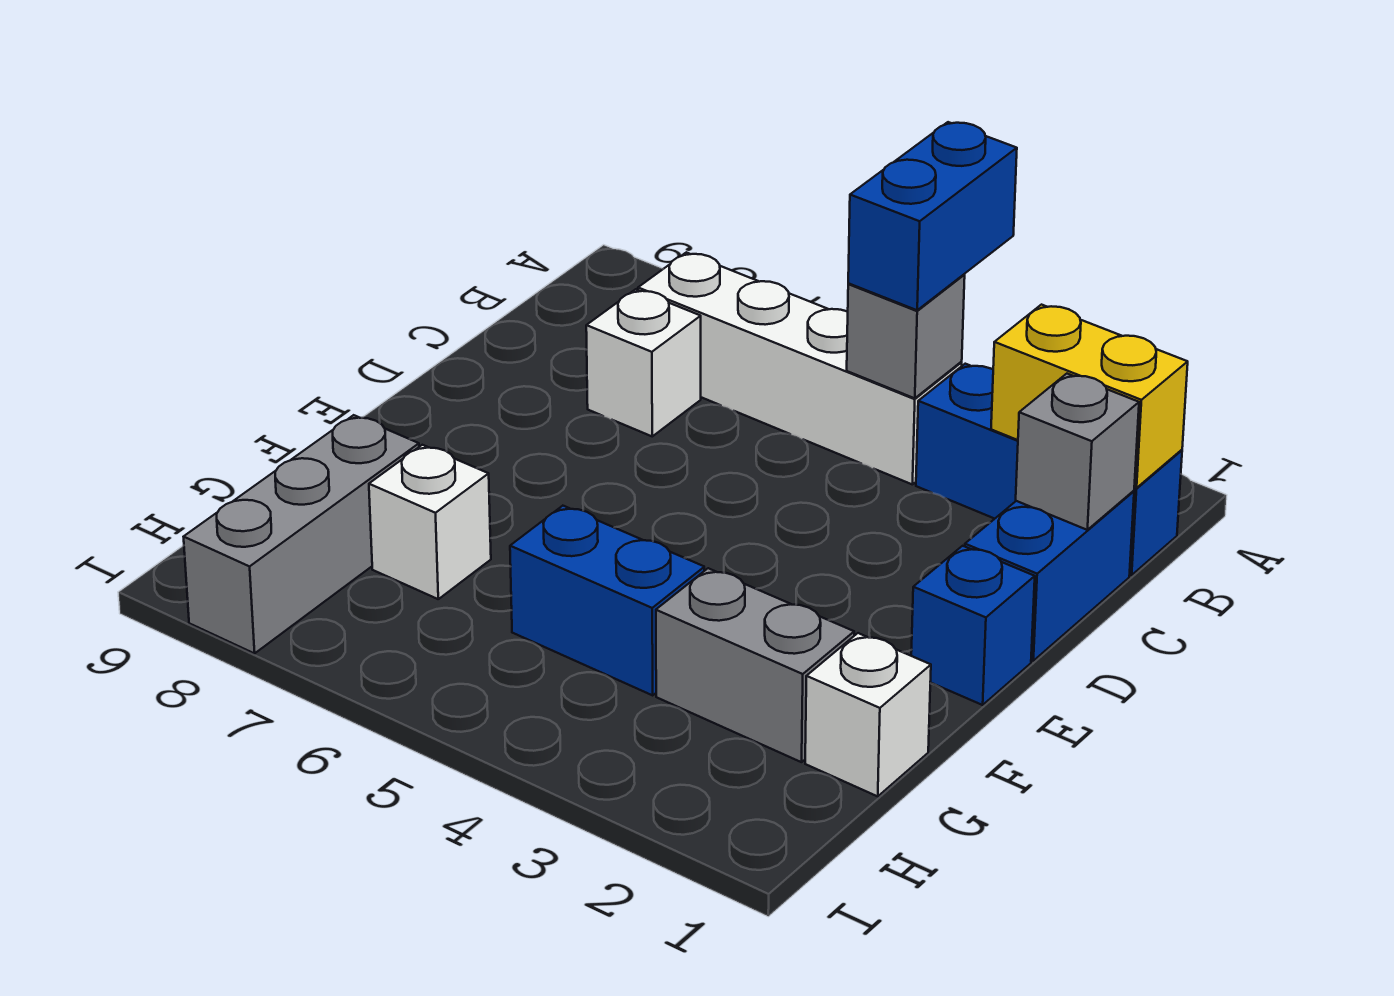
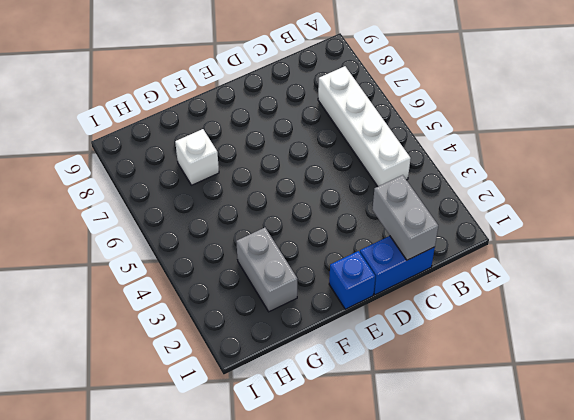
grey brick C1:C2 level 2 -> grey brick C1 level 2
none -> blue brick B1:B3 level 1
none -> white brick C7 level 1
none -> white brick G1 level 1

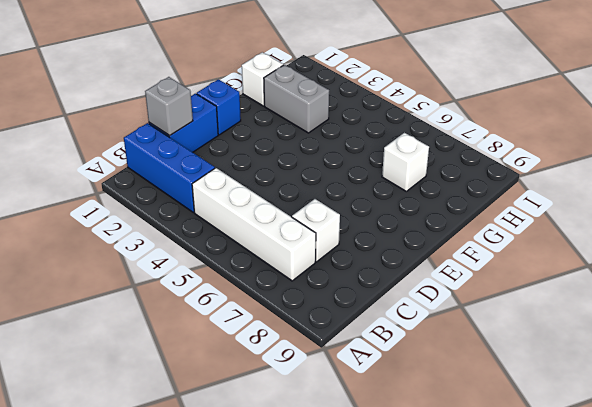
none -> blue brick G4:G5 level 1
none -> grey brick G8:I8 level 1
none -> yellow brick B1:B2 level 2

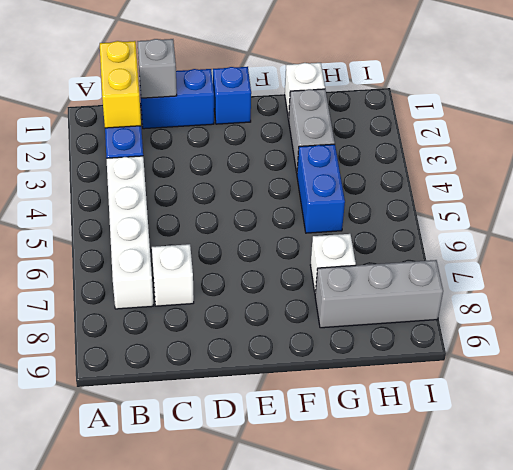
none -> grey brick B4 level 2
none -> blue brick A4:B4 level 3

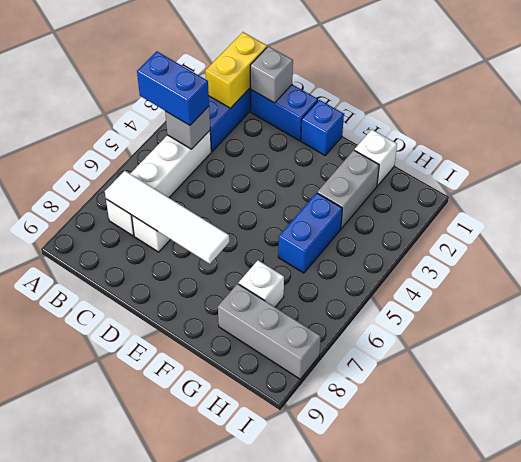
white tile B7:E7 level 2 -> none

